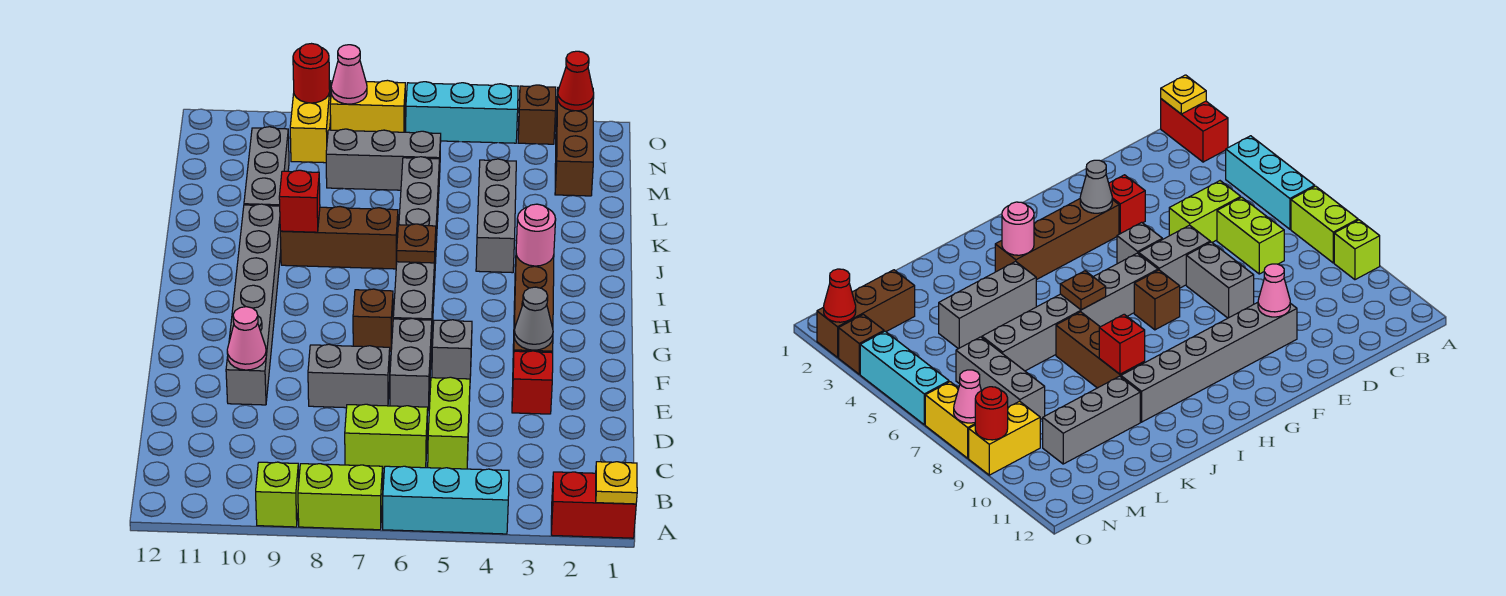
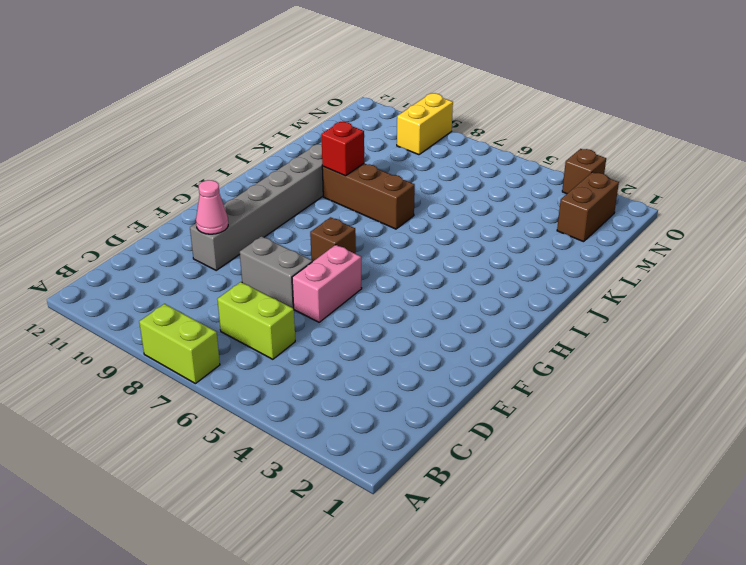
pink brick E6:F6 level 1 -> grey brick E6:F6 level 1
brown brick M2:N2 level 1 -> brown brick M2:O2 level 1
none -> red brick A1:A2 level 1
none -> cyan brick A4:A6 level 1
none -> lime brick A9 level 1
none -> lime brick C5:D5 level 1

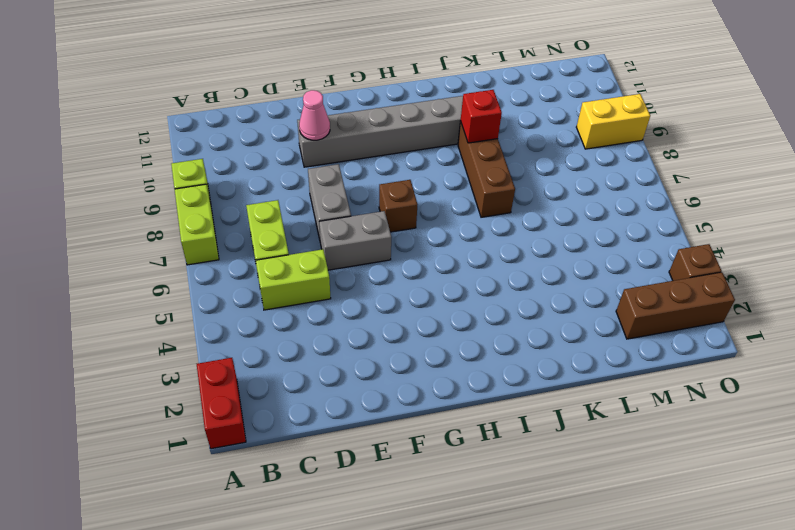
none -> cyan brick A4:A6 level 1
none -> red brick E3 level 1
none -> brown brick F3:I3 level 1
none -> grey brick F5 level 1

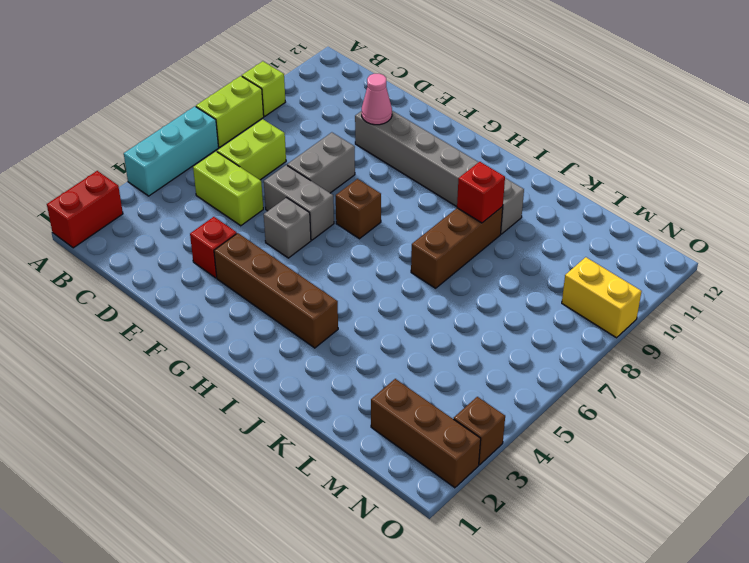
none -> grey brick G6:L6 level 1
none -> grey brick J4:L4 level 1
none -> grey brick K10:M10 level 1
none -> grey brick M6:M8 level 1

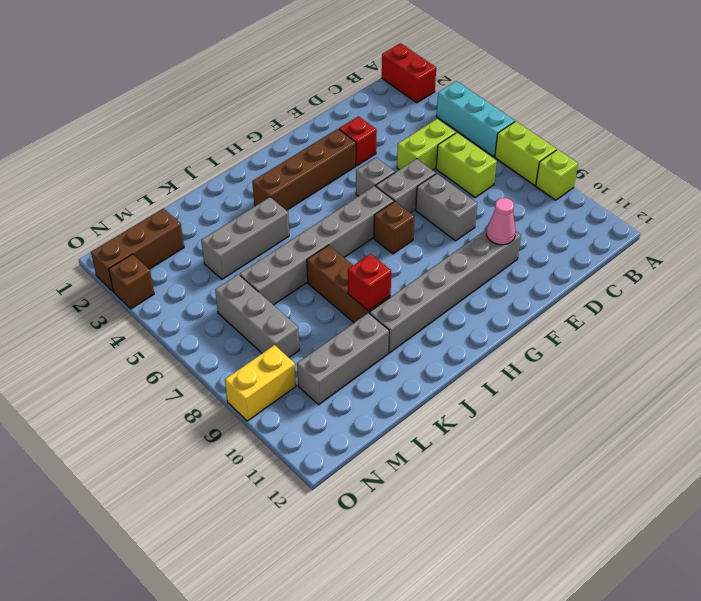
none -> cyan brick O4:O6 level 1
none -> yellow brick O7:O8 level 1
none -> yellow plate A1 level 2
none -> grey cone F3 level 2

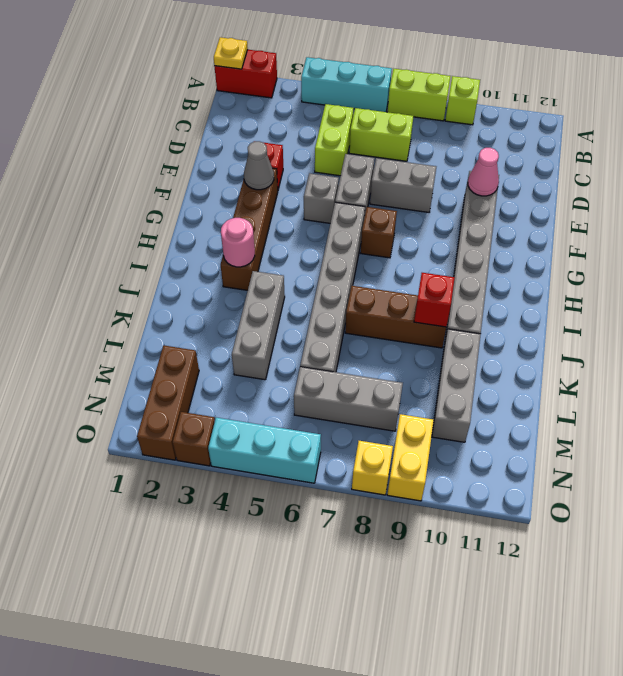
yellow brick O8 level 1 -> yellow brick O7:O8 level 1
none -> brown plate I6 level 2
none -> red cone O2 level 2
none -> pink cone O8 level 2
none -> red round brick O9 level 2

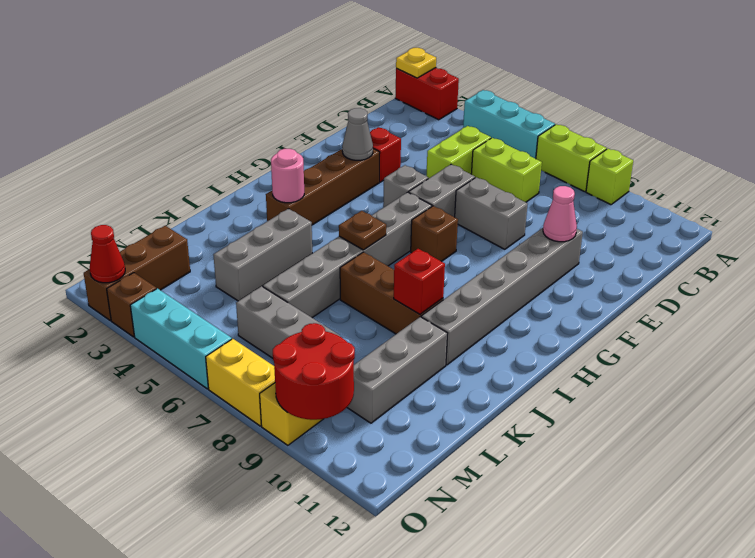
red round brick N9:O10 level 2 -> red round brick O9 level 2
none -> pink cone O8 level 2

